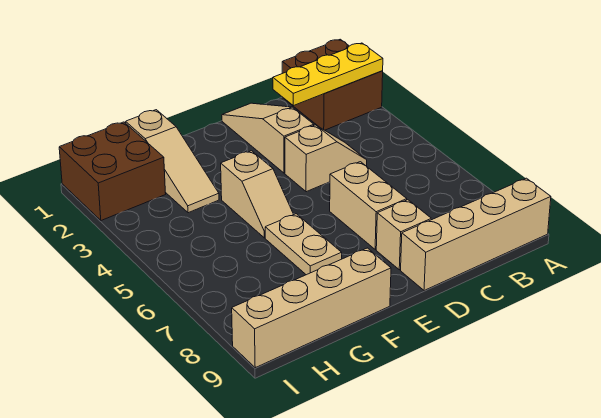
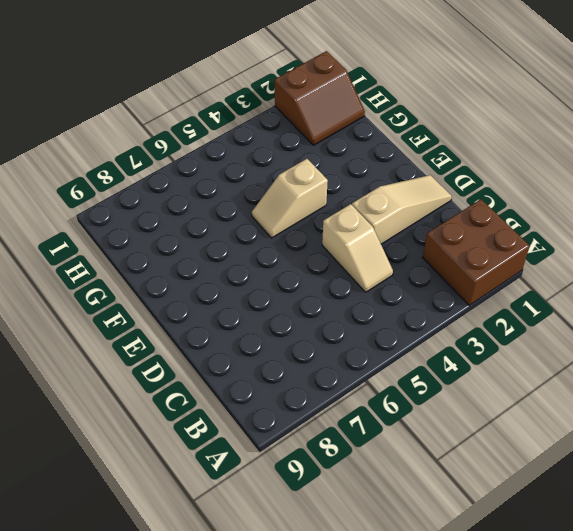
brown slope H1:I2 level 1 top I -> brown brick H1:I2 level 1
none -> tan brick A9:D9 level 1
none -> tan brick D6:D7 level 1
none -> tan brick D8 level 1

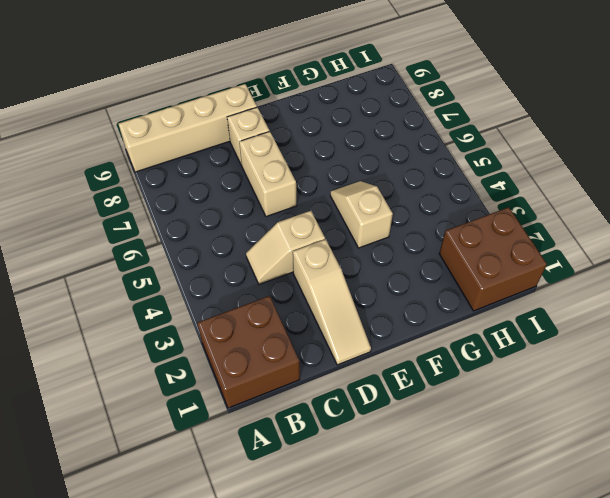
none -> tan plate F6:F7 level 1
none -> tan brick F9:I9 level 1
none -> tan slope G1:G3 level 1 top 1

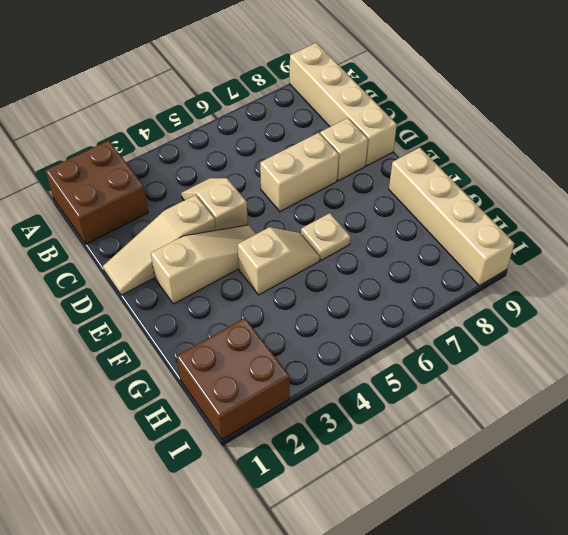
tan slope E2:E4 level 1 top 2 -> tan slope G1:G3 level 1 top 1
tan plate F6 level 1 -> tan plate F6:F7 level 1
none -> yellow plate A2:C2 level 2

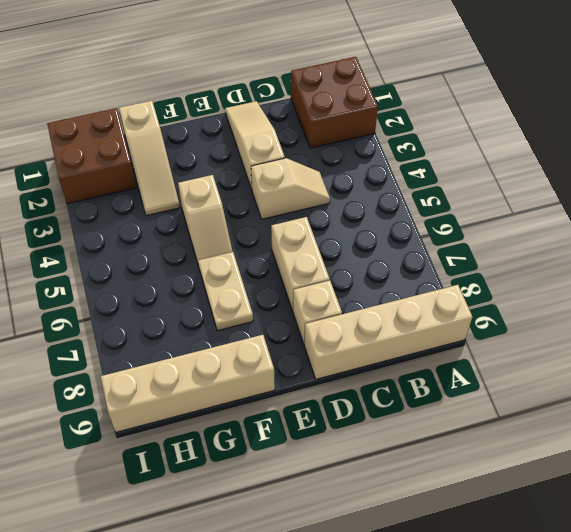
none -> yellow plate A2:C2 level 2

